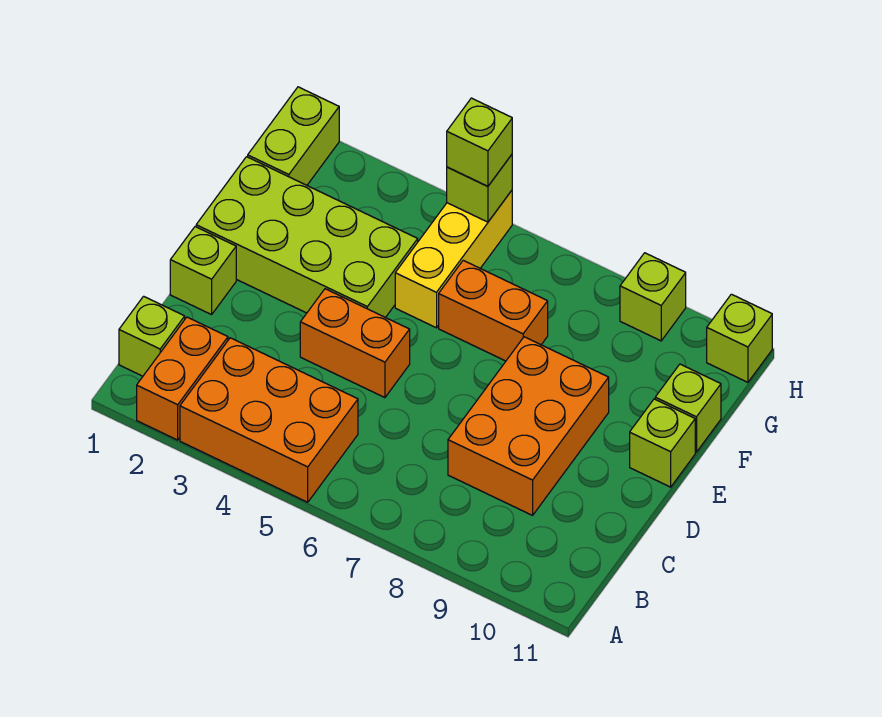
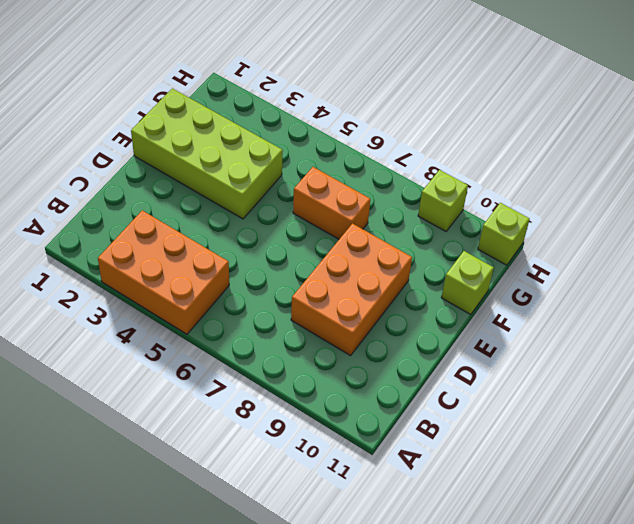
none -> orange brick A2:B2 level 1
none -> lime brick B1 level 1
none -> lime brick D1 level 1

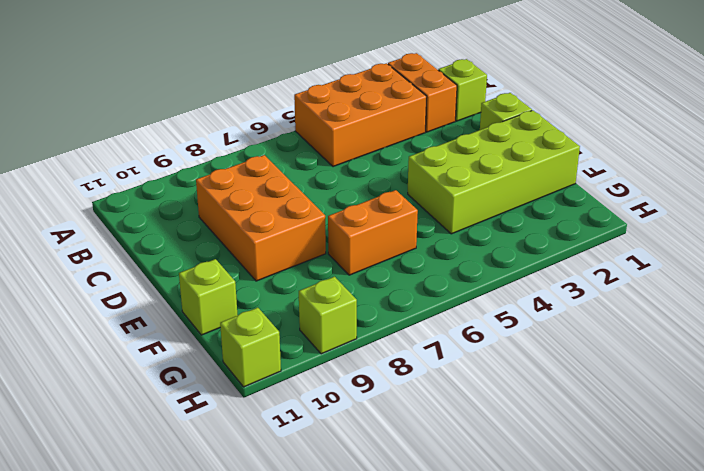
none -> orange brick D4:D5 level 1
none -> lime brick E11 level 1
none -> yellow brick F5:H5 level 1

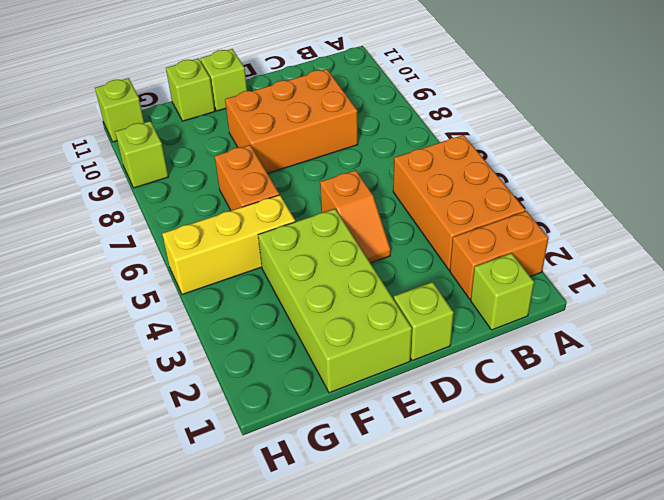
orange slope D4:D5 level 1 top 5 -> orange brick D4:D5 level 1
none -> lime brick G1:H1 level 1
none -> lime brick H5 level 2
none -> lime brick H5 level 3

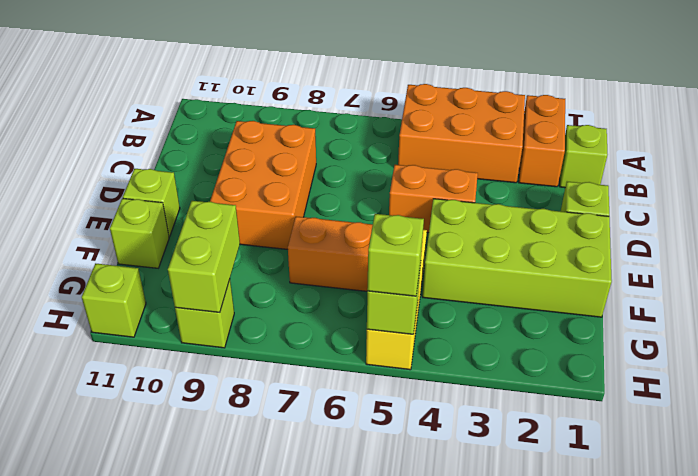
lime brick G9:H9 level 2 -> lime brick G1:H1 level 1

